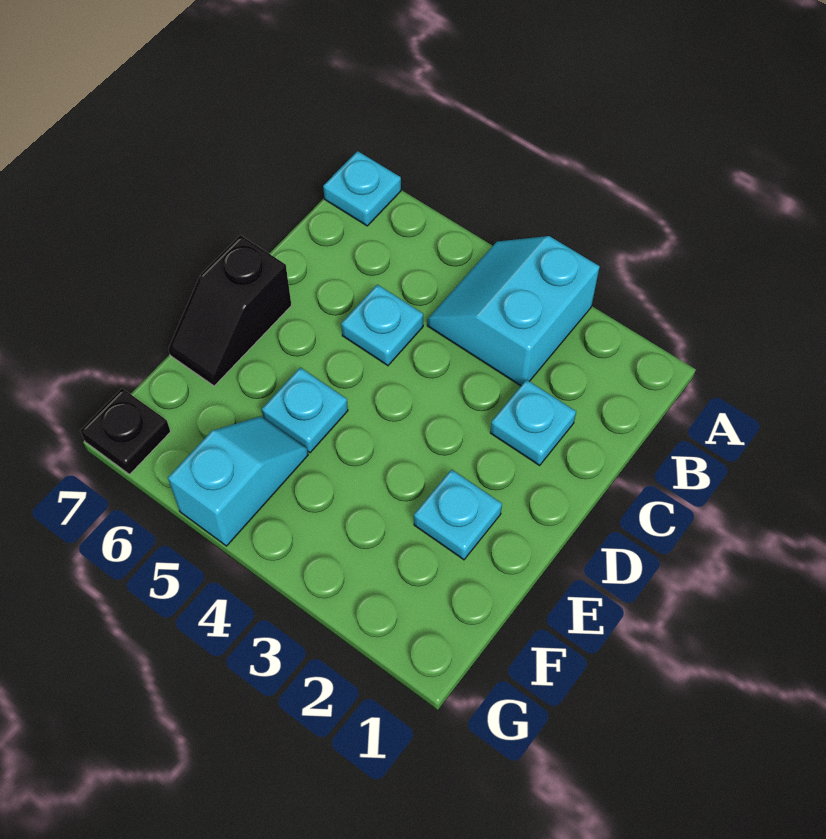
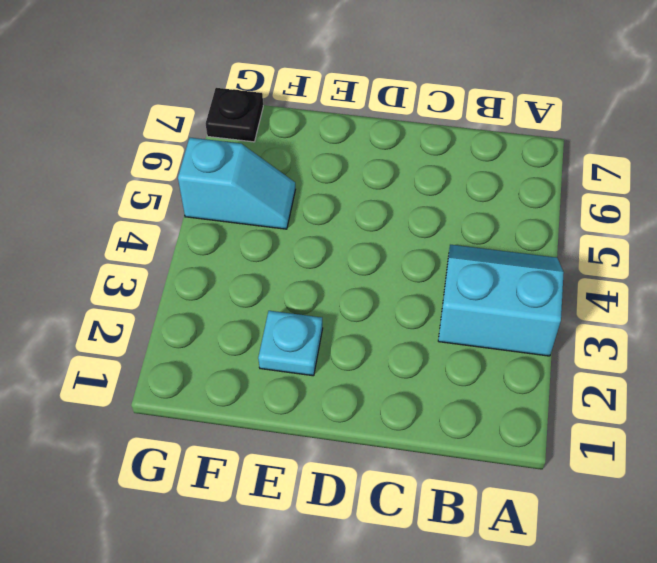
none -> cyan plate A7 level 1
none -> cyan plate C2 level 1

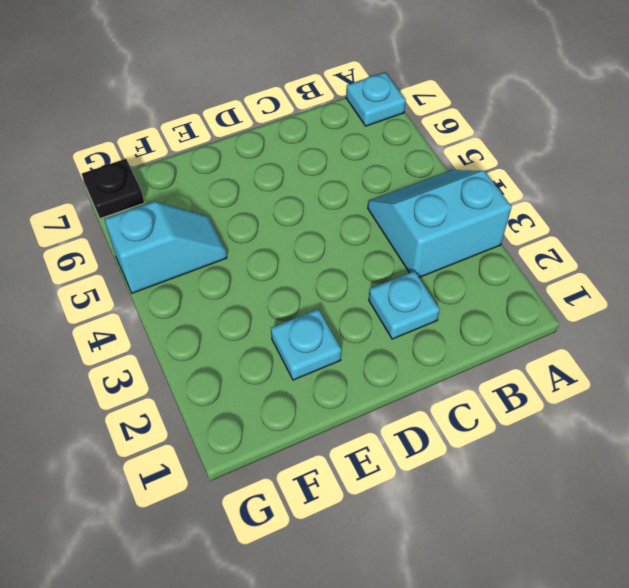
none -> cyan plate C5 level 1
none -> black slope D7:E7 level 1 top D

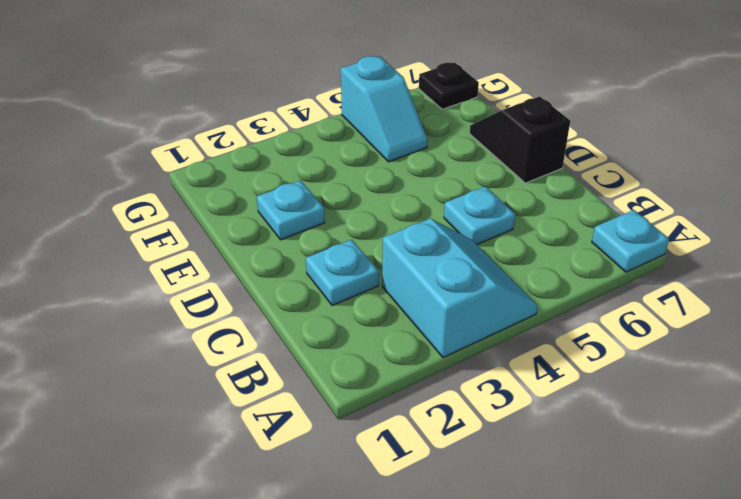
none -> cyan plate E5 level 1

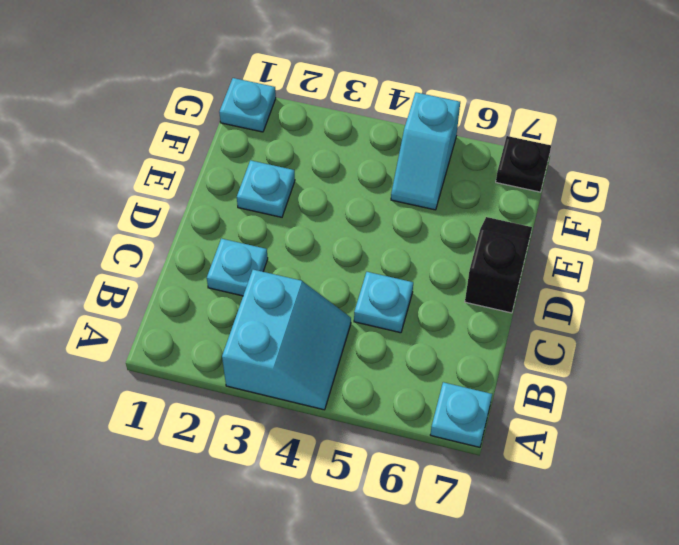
cyan plate G1 level 1 -> cyan plate E5 level 1

